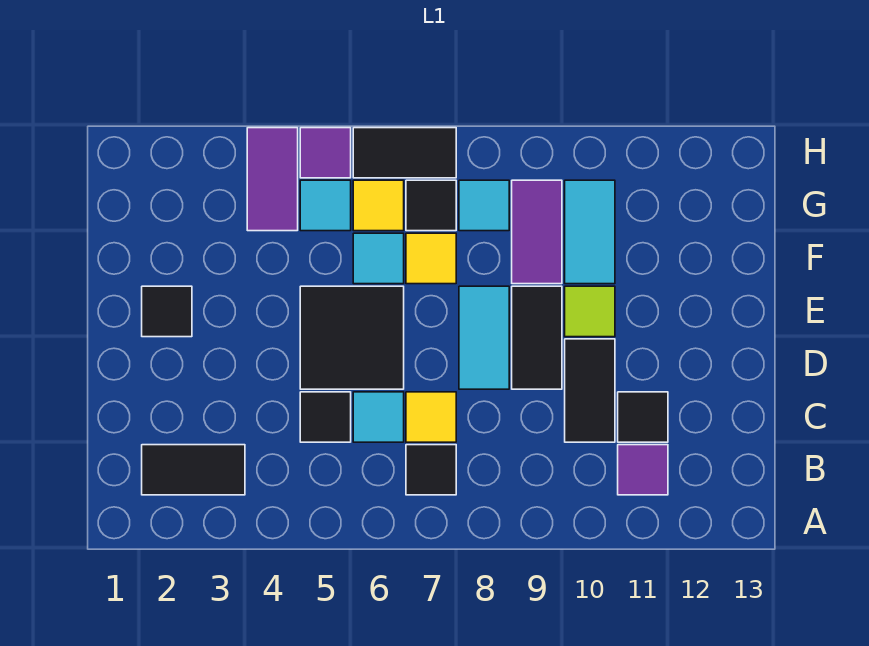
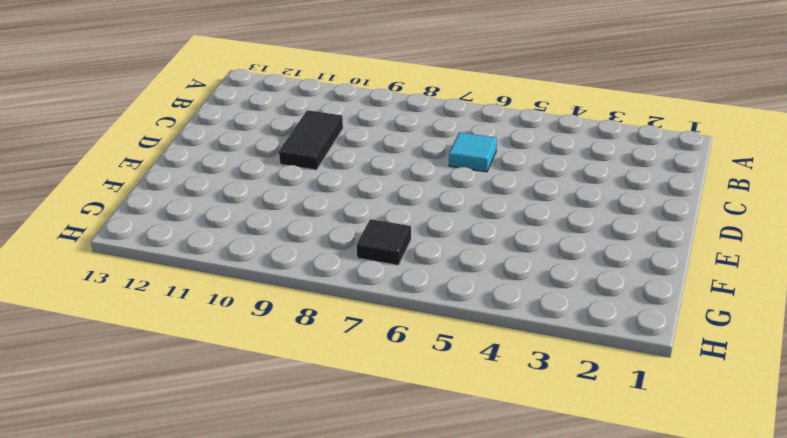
none -> black tile B2:B3 level 1
none -> black tile B7 level 1
none -> purple tile B11 level 1

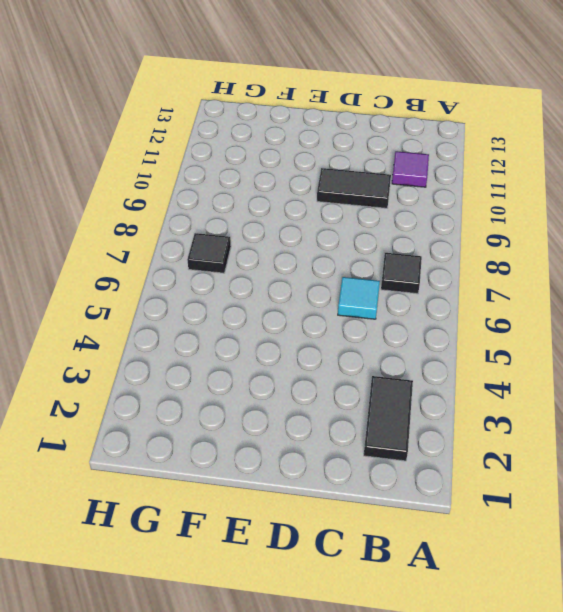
none -> black tile C5 level 1
none -> yellow tile C7 level 1
none -> black tile C11 level 1

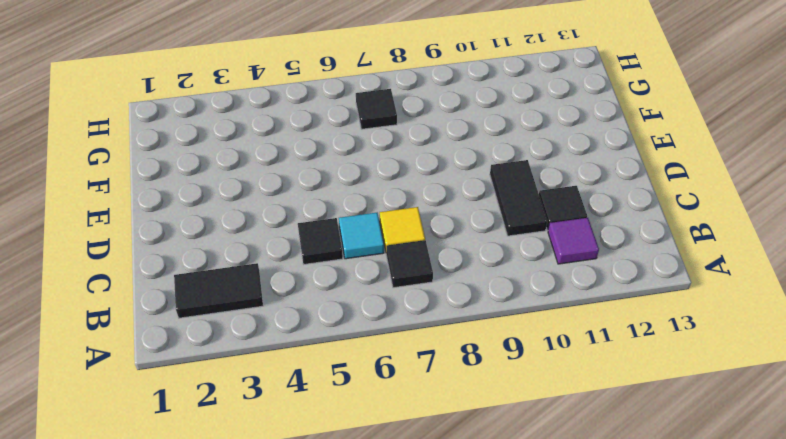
none -> black tile D5:E6 level 1
none -> cyan tile D8:E8 level 1
none -> black tile D9:E9 level 1

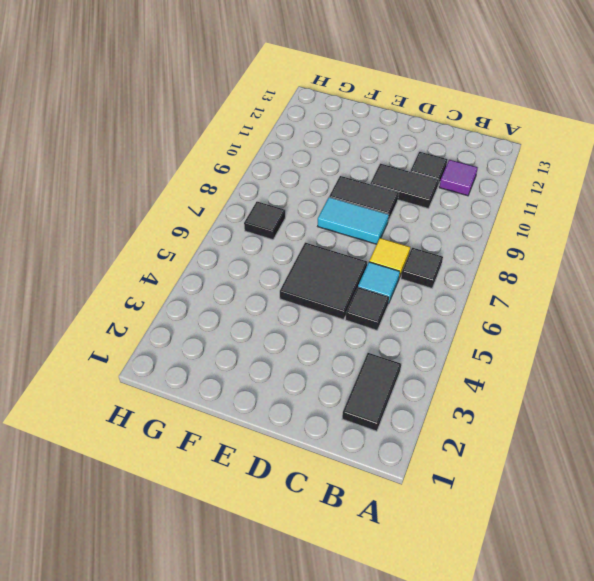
none -> black tile E2 level 1
none -> lime tile E10 level 1
none -> cyan tile F6 level 1

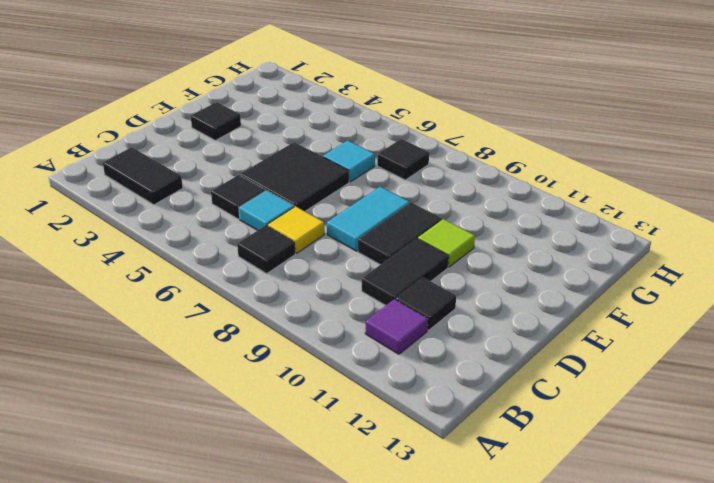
none -> yellow tile F7 level 1
none -> purple tile F9:G9 level 1
none -> cyan tile F10:G10 level 1

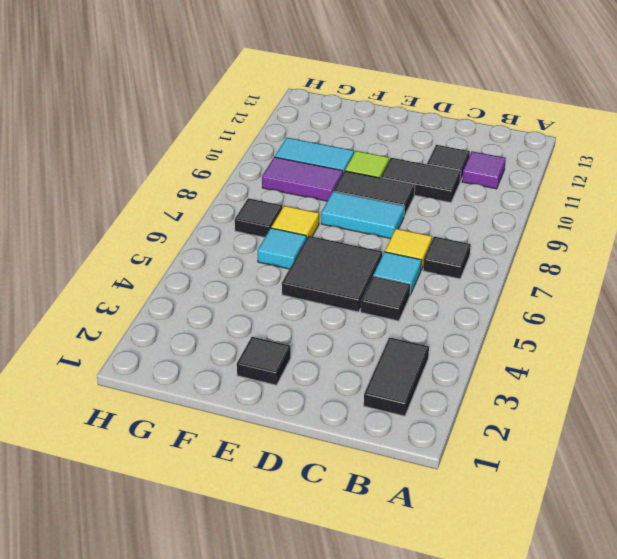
none -> purple tile G4:H4 level 1
none -> cyan tile G5 level 1
none -> yellow tile G6 level 1

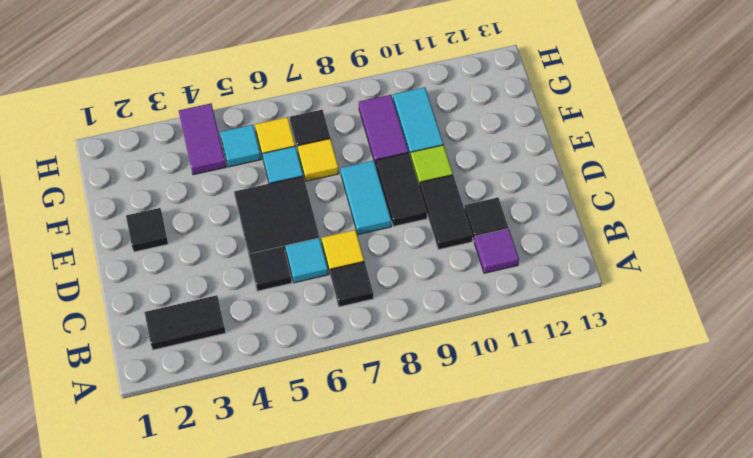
none -> cyan tile G8 level 1
none -> purple tile H5 level 1
none -> black tile H6:H7 level 1

